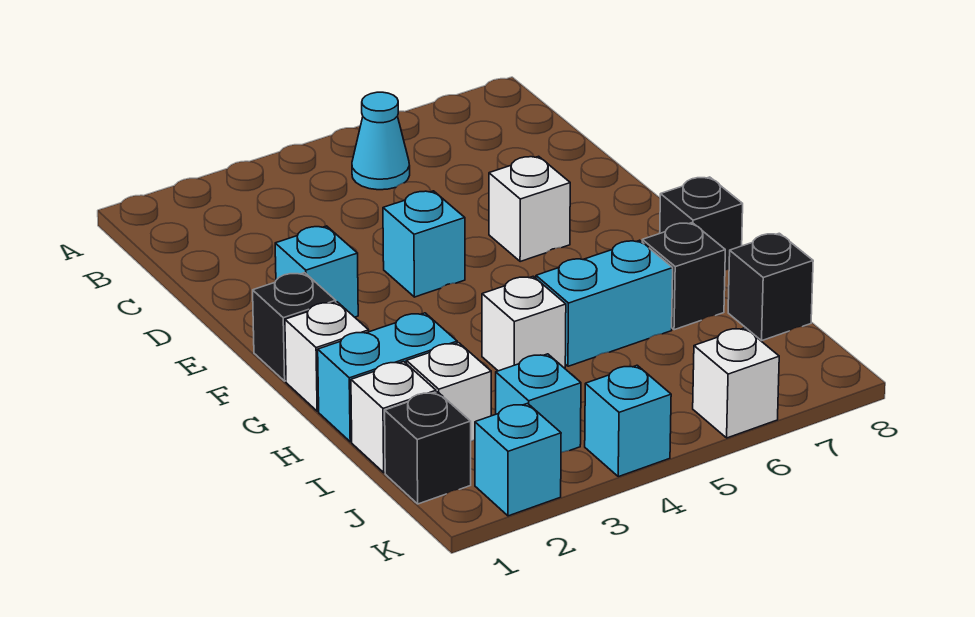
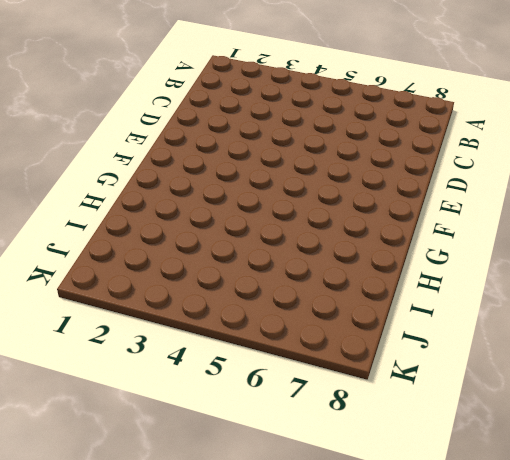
none -> cyan cone B5 level 1
none -> cyan brick E2 level 1
none -> cyan brick E4 level 1

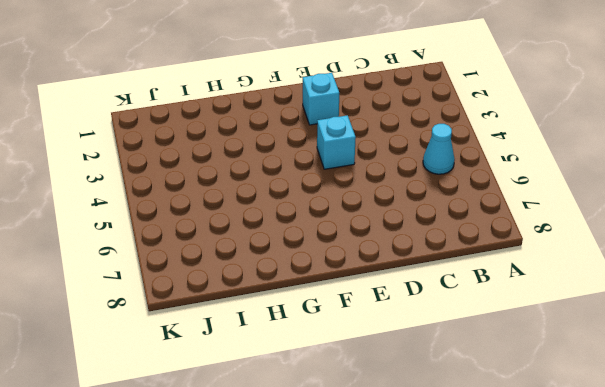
none -> white brick E6 level 1
none -> black brick F1 level 1
none -> white brick G1 level 1

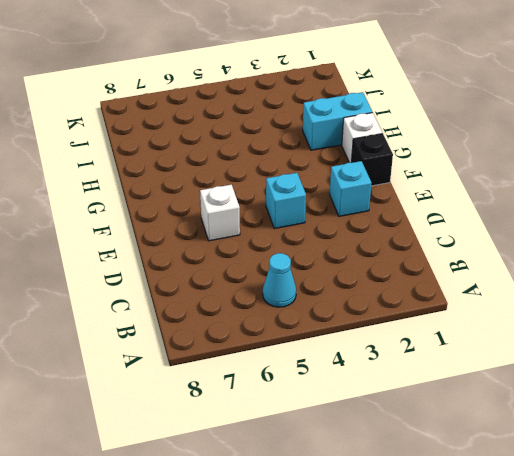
none -> black brick G8 level 1
none -> white brick H4 level 1
none -> cyan brick H5:H6 level 1

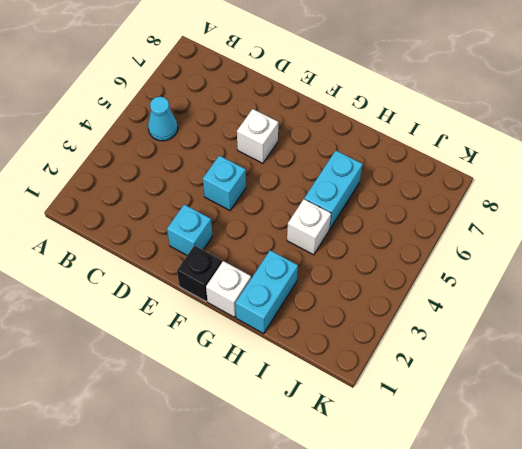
none -> black brick G8 level 1
none -> black brick H7 level 1
none -> white brick I1 level 1

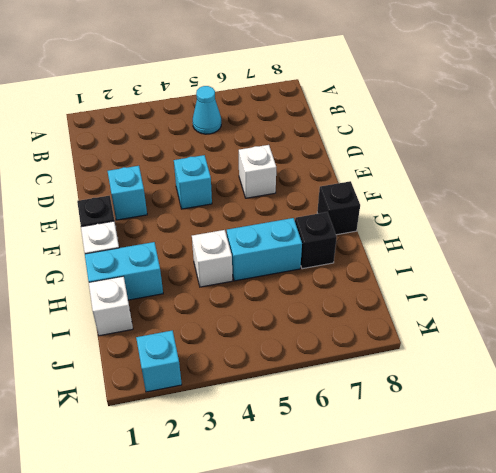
none -> white brick I2 level 1
none -> black brick I8 level 1
none -> black brick J1 level 1

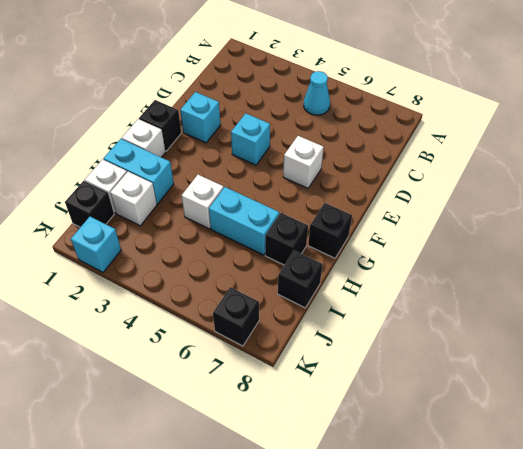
black brick K7 level 1 -> none
none -> cyan brick J3 level 1
none -> cyan brick K4 level 1
none -> white brick K6 level 1

